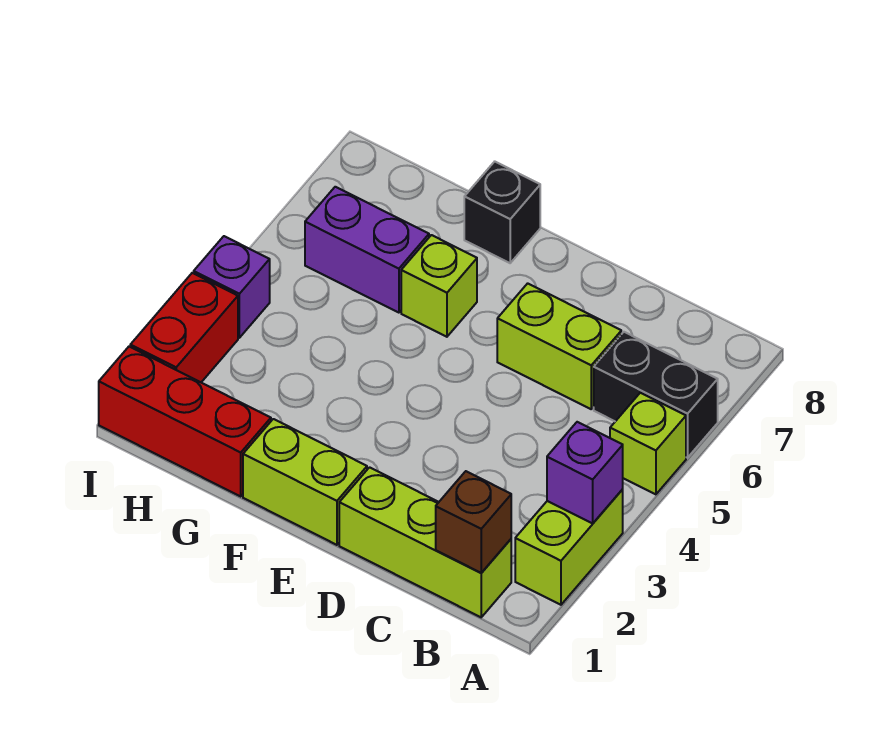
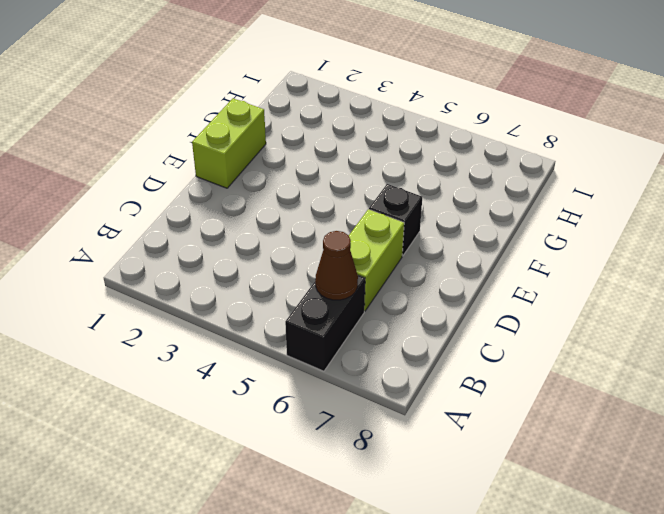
brown cone B6 level 2 -> none
black brick E6 level 1 -> black brick F8 level 1
none -> lime brick A2:A3 level 1
none -> lime brick A5 level 1
none -> lime brick B1:D1 level 1

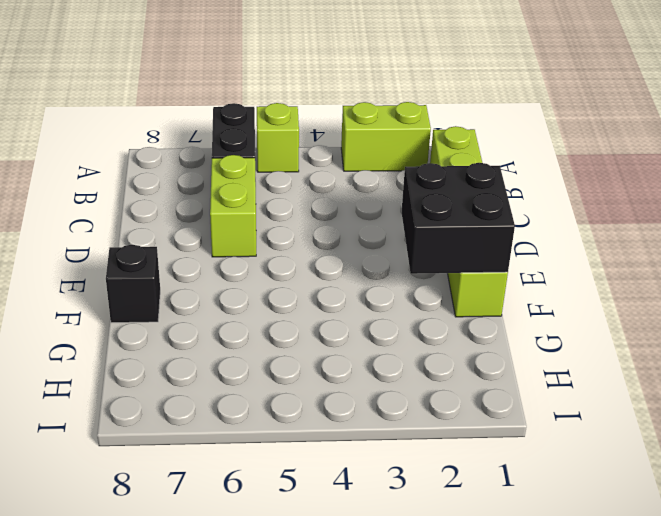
black brick E1:F2 level 2 -> none
none -> lime brick F6 level 1
none -> red brick G1:I1 level 1
none -> purple brick G6:H6 level 1

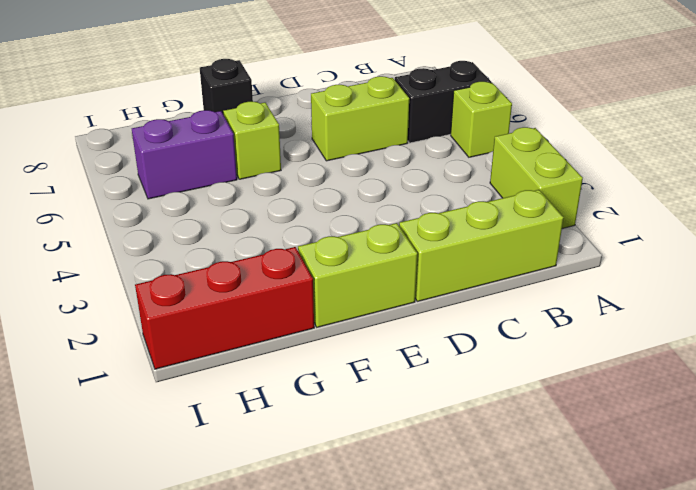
none -> red brick I2:I3 level 1
none -> purple brick I4 level 1
none -> purple brick A3 level 2

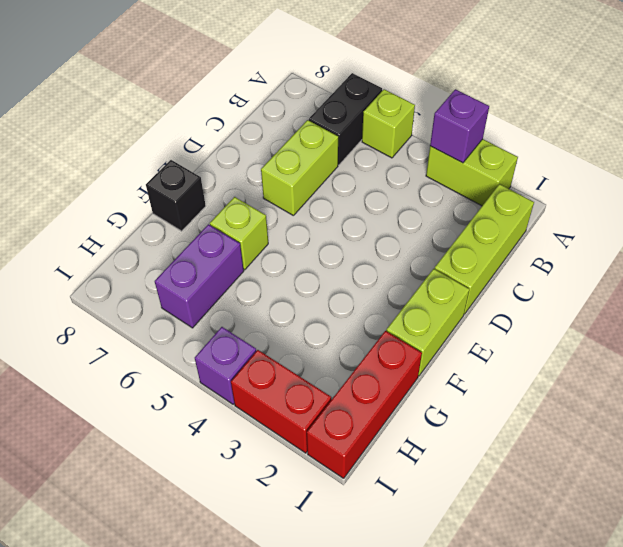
none -> brown brick B1 level 2

